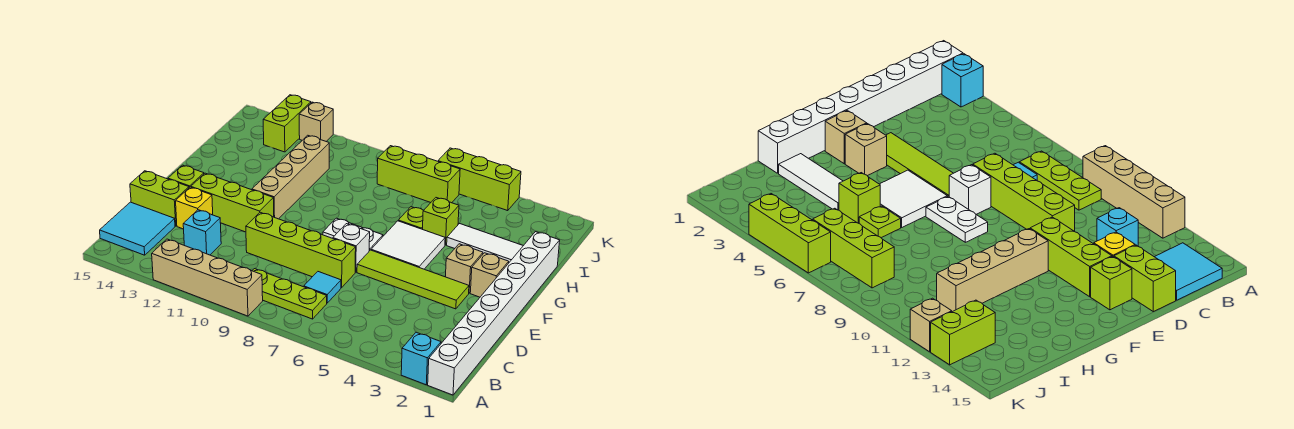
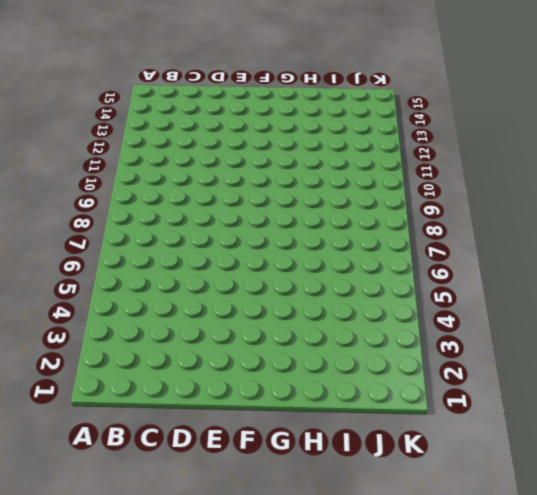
none -> white brick A1:H1 level 1
none -> cyan brick A2 level 1
none -> tan brick A9:A12 level 1

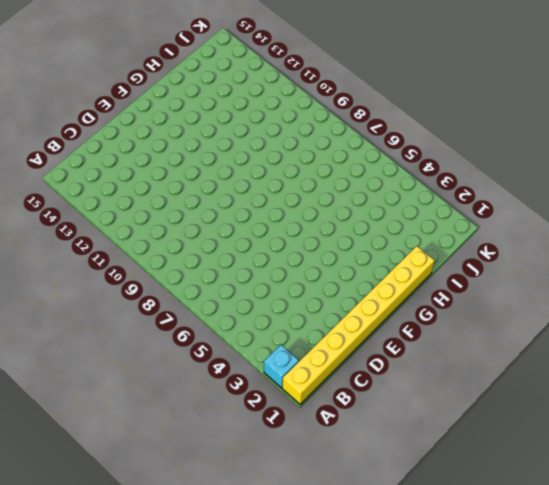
yellow brick A1:H1 level 1 -> white brick A1:H1 level 1
none -> tan brick A9:A12 level 1
none -> lime plate B7:B9 level 1
none -> cyan tile B14:C15 level 1

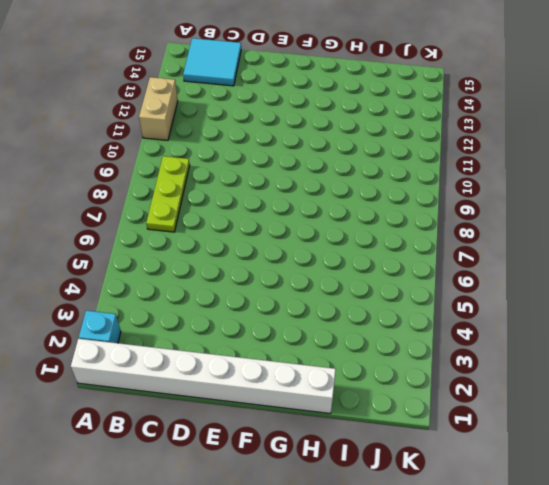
tan brick A11:A12 level 1 -> tan brick A9:A12 level 1
none -> cyan tile C7 level 1
none -> cyan brick C12 level 1
none -> lime brick D7:D10 level 1

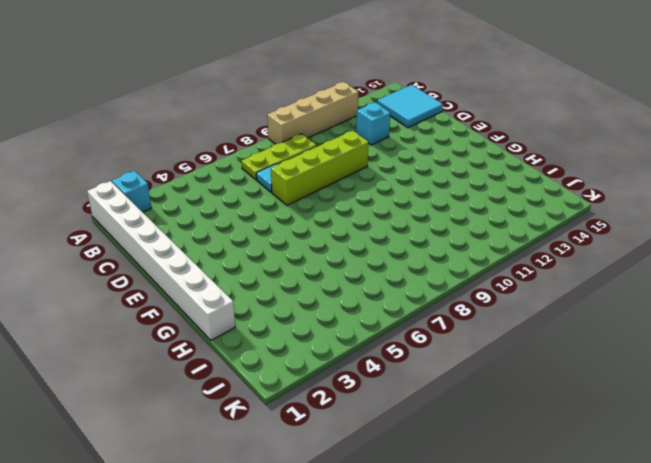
none -> yellow brick D13 level 1
none -> lime brick D14:D15 level 1
none -> lime tile E3:E6 level 1

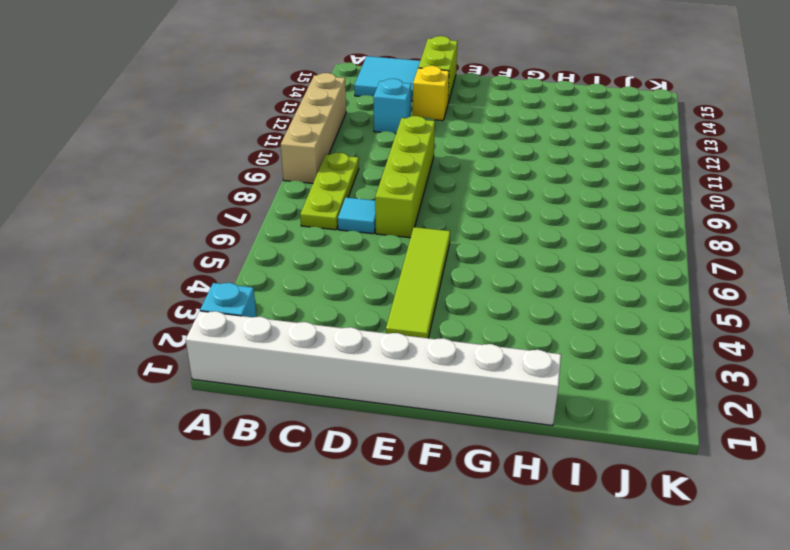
none -> white brick E7 level 1
none -> lime brick E11:E13 level 1
none -> lime brick E14 level 1

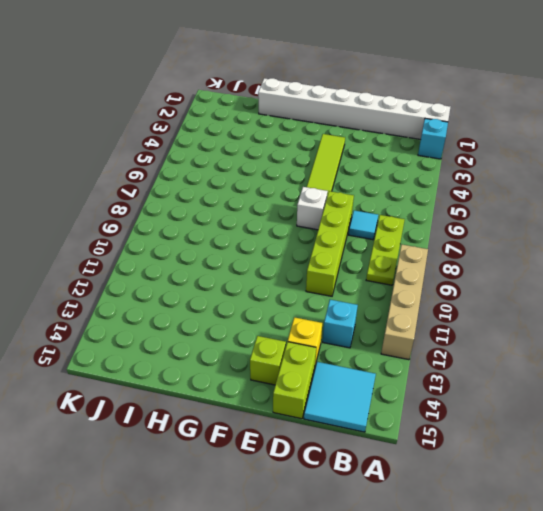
none -> lime brick E11:E13 level 1
none -> tan brick F2 level 1
none -> tan brick F3 level 1

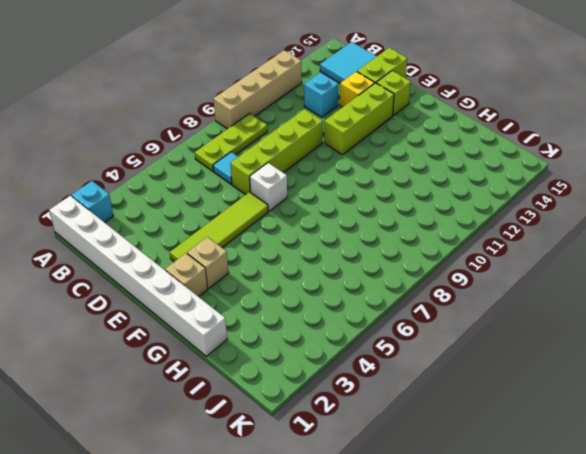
none -> white tile F5:G6 level 1
none -> white plate F7:F8 level 1
none -> tan brick F11:I11 level 1

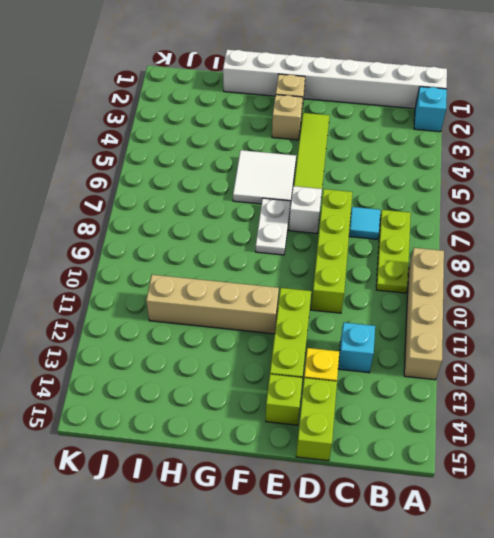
none -> cyan tile B14:C15 level 1
none -> white tile H2:H4 level 1
none -> lime brick H5 level 1

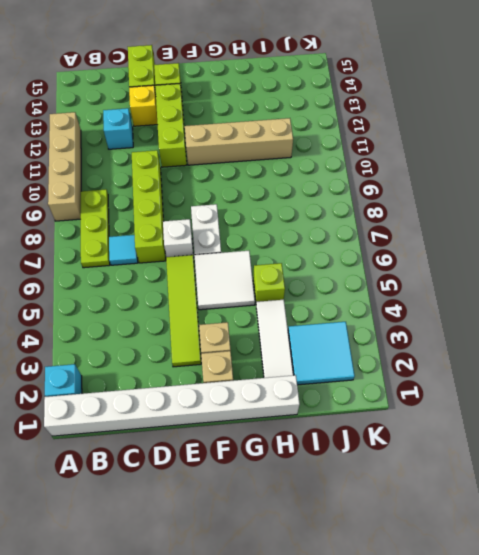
cyan tile I2:J3 level 1 -> cyan tile B14:C15 level 1
none -> lime plate H6 level 1
none -> lime brick J6:J8 level 1
none -> lime brick J13:K13 level 1

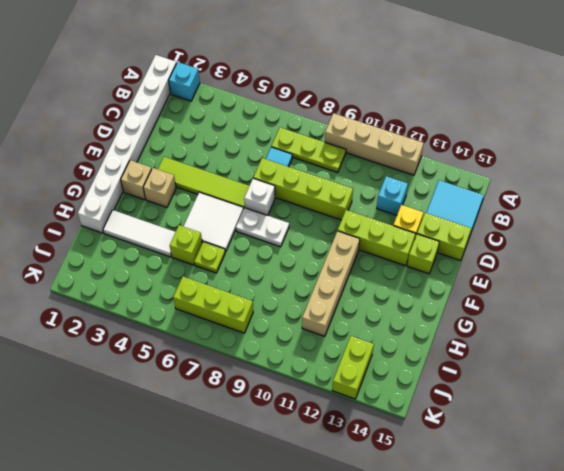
none -> lime brick K4:K6 level 1
none -> tan brick K12 level 1

